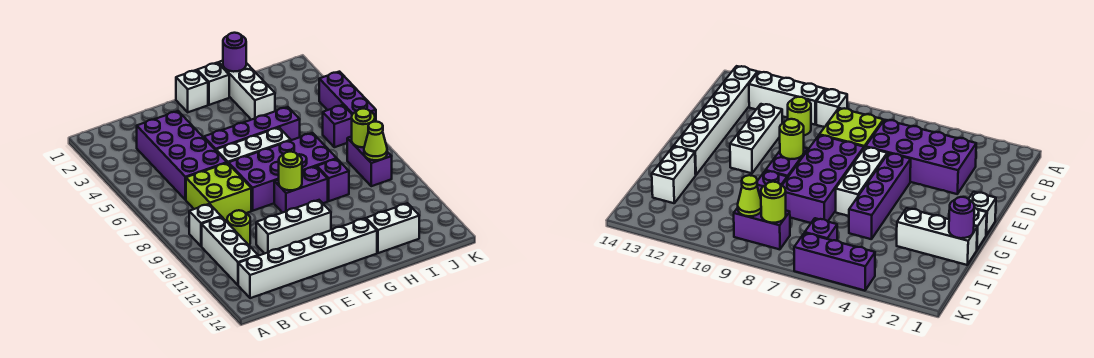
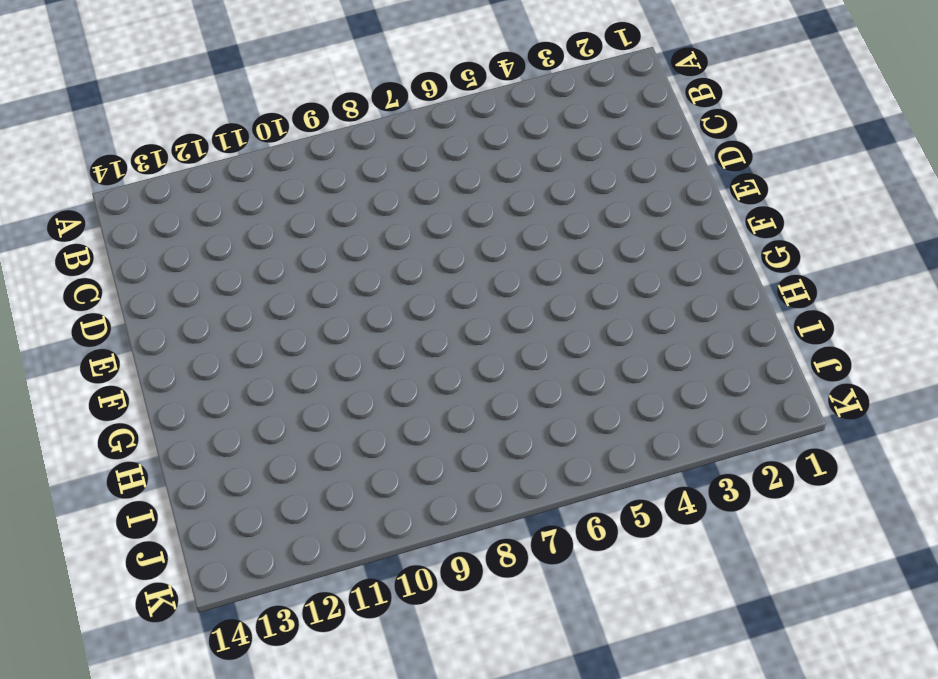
none -> white brick B9 level 1
none -> white brick B10:B12 level 1
none -> white brick B13:G13 level 1

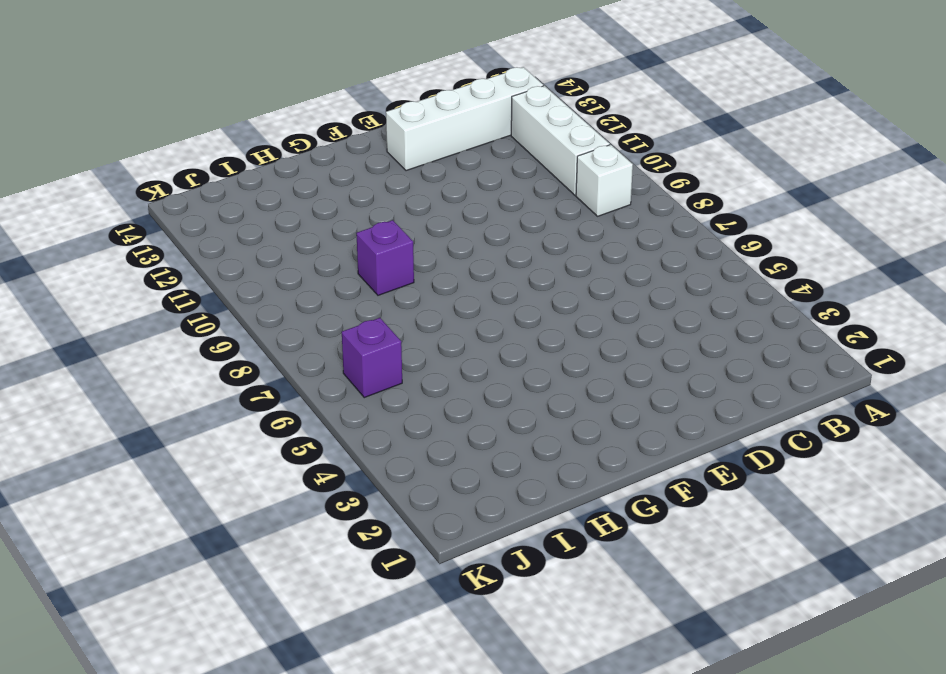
white brick B13:E13 level 1 -> white brick B13:G13 level 1
none -> purple brick C3:D6 level 1
none -> lime brick C7:D8 level 1
none -> lime round brick C10 level 1

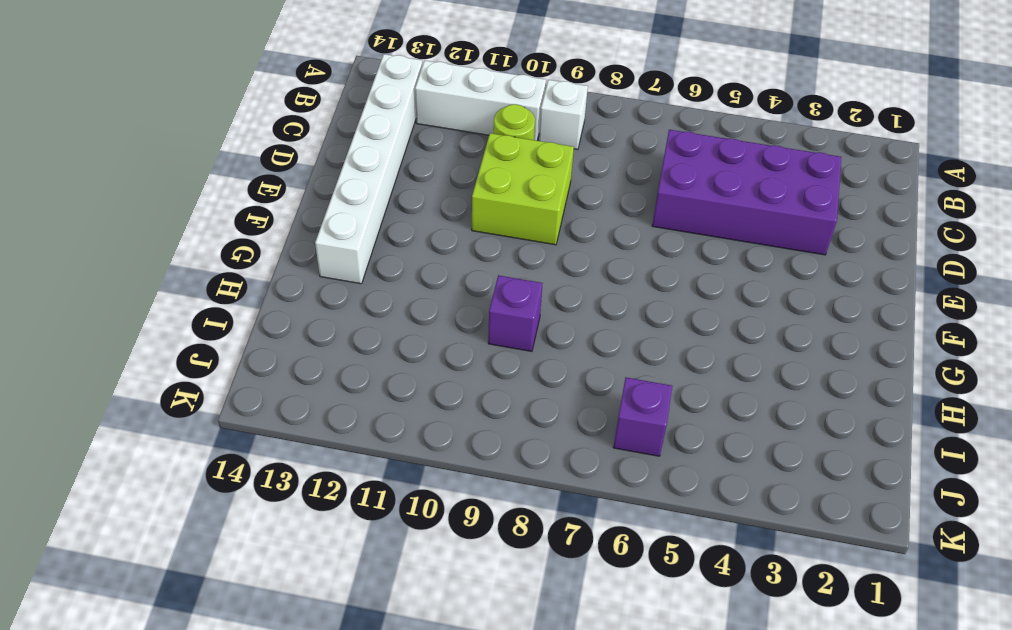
lime brick D9:E10 level 1 -> lime brick C7:D8 level 1
none -> white brick D11:F11 level 1
none -> purple brick E5:H5 level 1
none -> white brick E6:G6 level 1

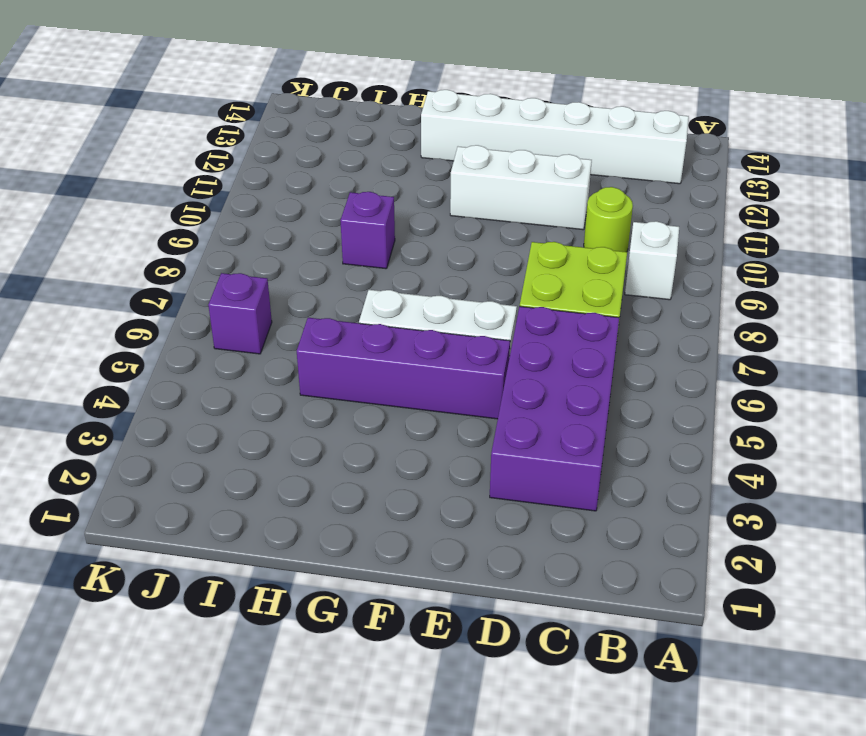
none -> white brick B10:B12 level 1
none -> purple brick E7:H8 level 1
none -> white brick F1 level 1

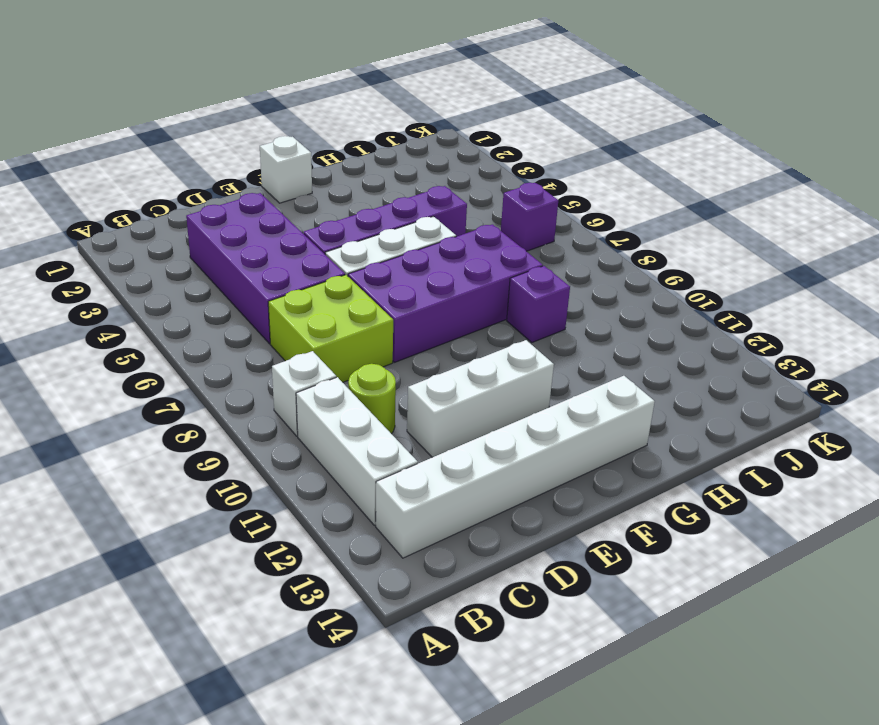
none -> purple brick F9:G9 level 1
none -> white brick G1 level 1
none -> white brick H1:H3 level 1

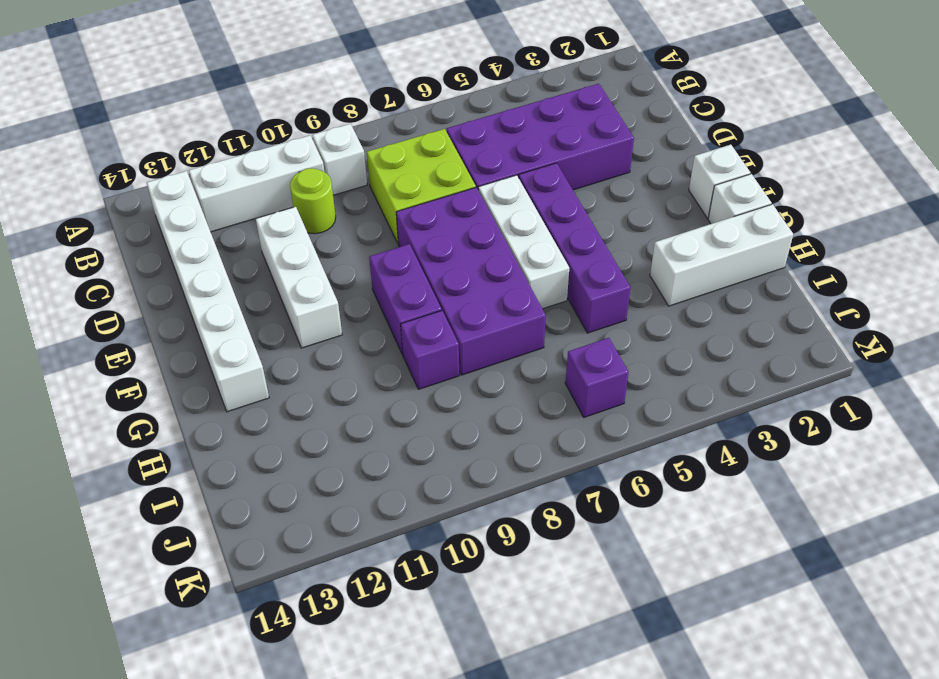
none -> white brick H13:I13 level 1
none -> purple brick J8:J9 level 1
none -> purple brick K4:K6 level 1

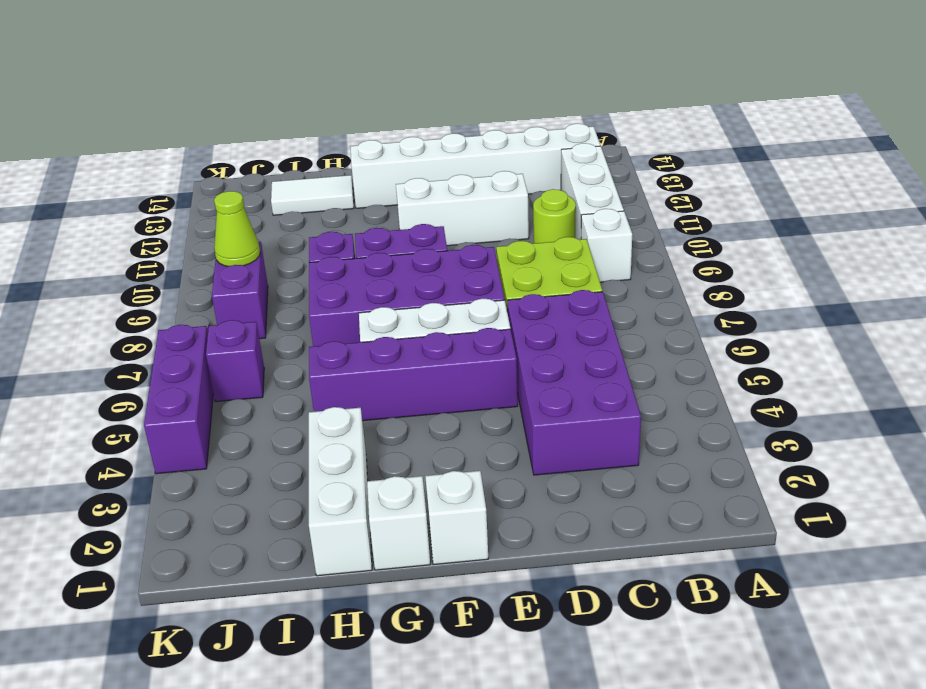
white tile H13:I13 level 1 -> white brick H13:I13 level 1
none -> lime round brick F9 level 2
none -> purple round brick H1 level 2
none -> lime round brick J8 level 2

